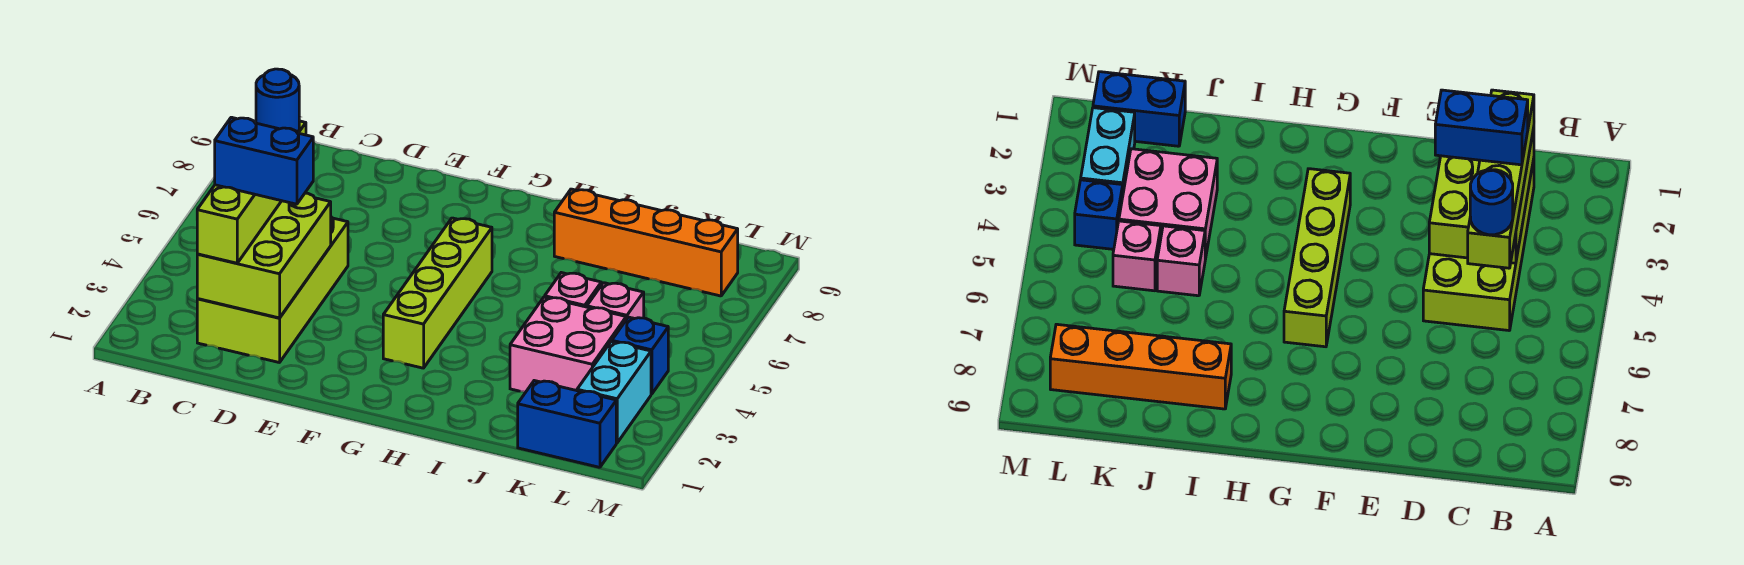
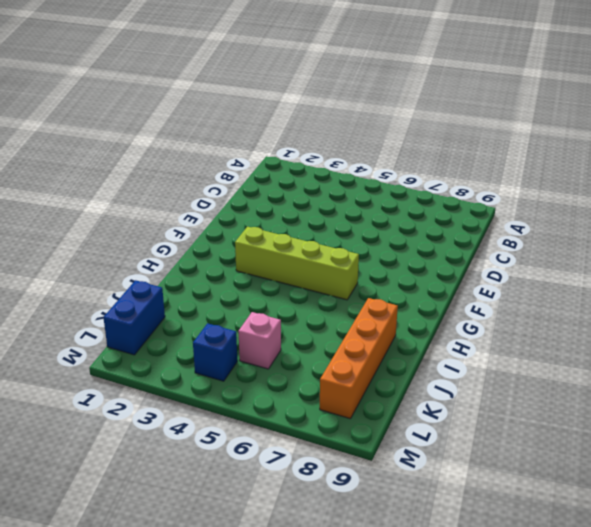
none -> lime brick C2:D5 level 1
none -> pink brick J3:K4 level 1
none -> pink brick J5 level 1

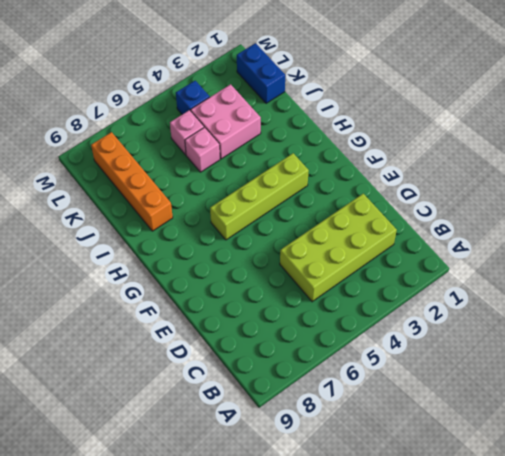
none -> cyan brick L2:L3 level 1
none -> lime brick C2:D4 level 2
none -> lime brick C2:C5 level 3

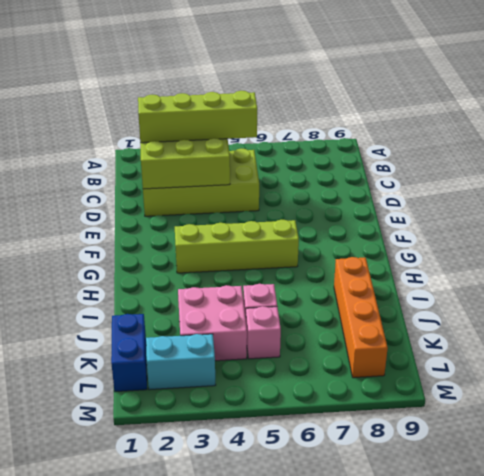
none -> blue brick L4 level 1
none -> blue brick C3:D3 level 4
none -> blue round brick C5 level 4

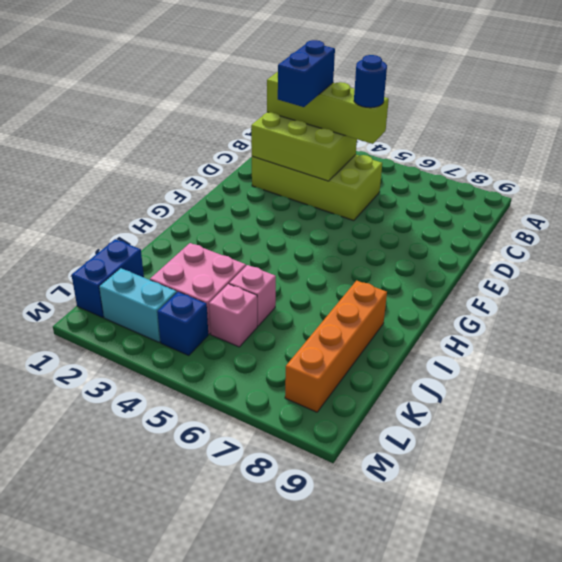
none -> lime brick G3:G6 level 1

